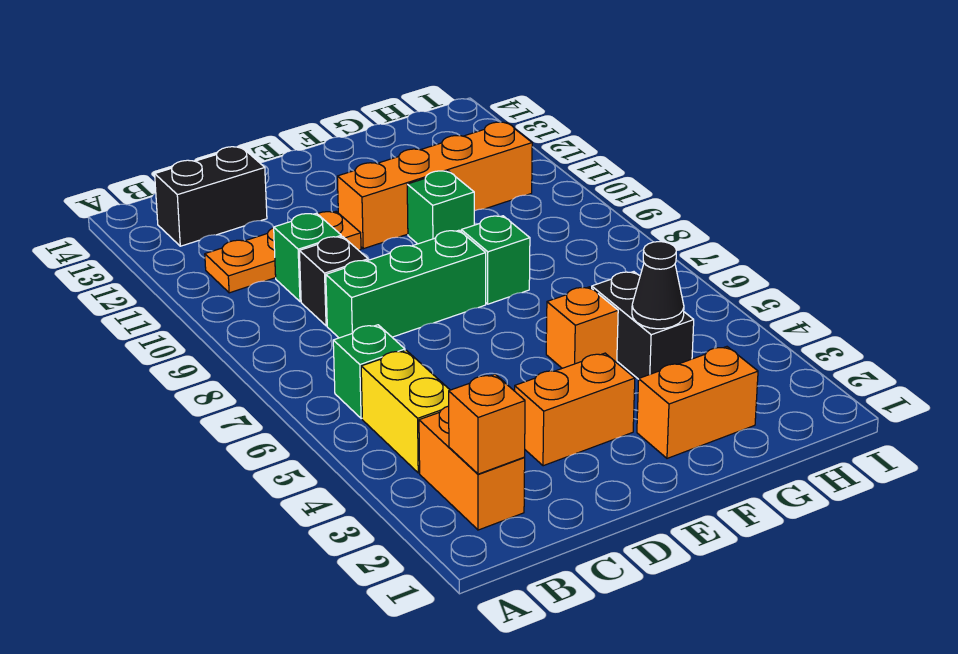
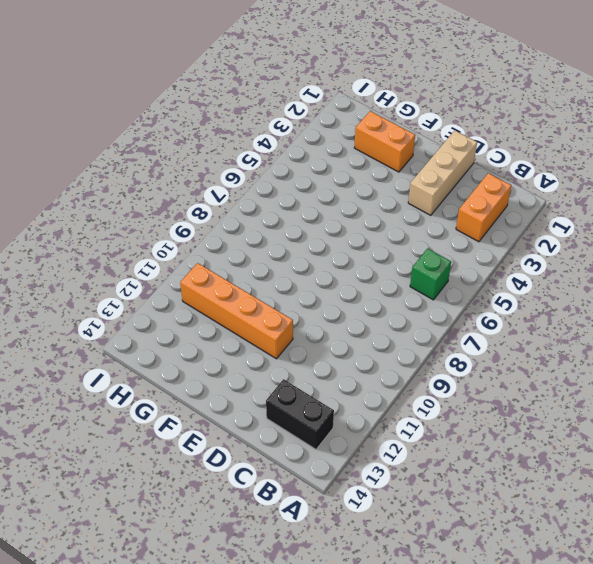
tan brick D1:D3 level 1 -> orange brick D3:E3 level 1
none -> yellow brick B4:B5 level 1
none -> orange plate B11:D11 level 1
none -> green brick C8:E8 level 1

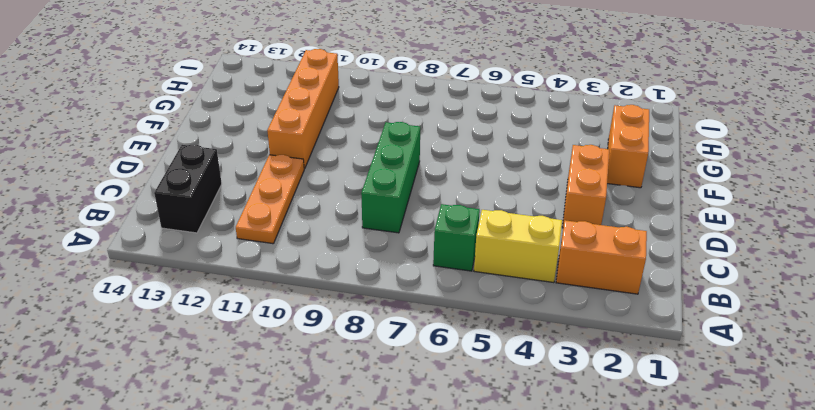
none -> black brick C9 level 1
none -> green brick C10 level 1
none -> orange brick F5 level 1

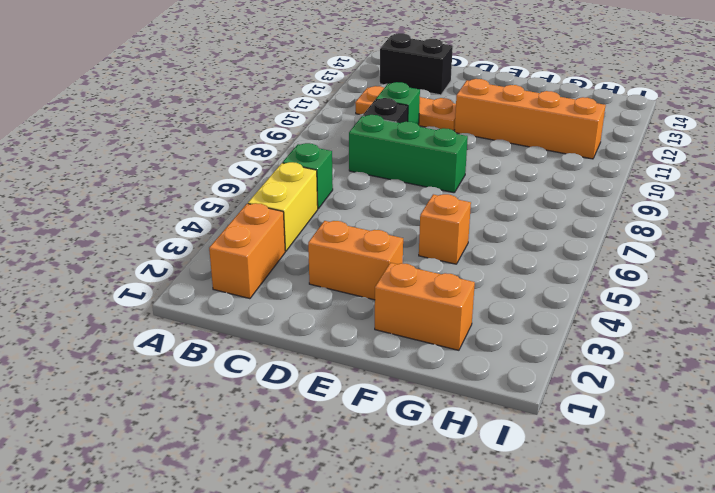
none -> green brick F8 level 1
none -> green brick F10 level 1
none -> black brick G4:G5 level 1

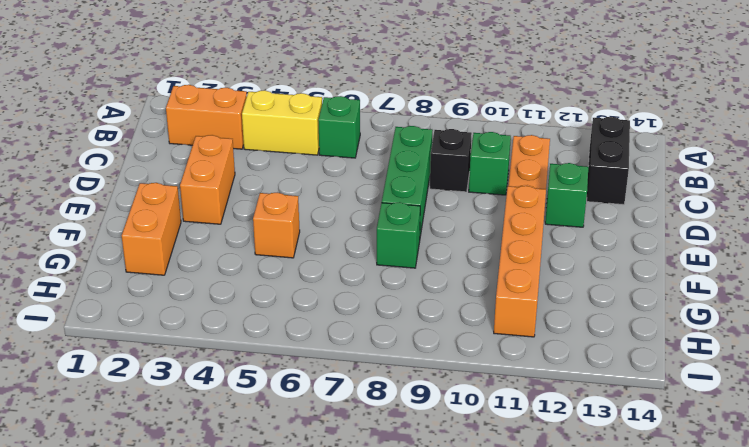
green brick D12 level 1 -> green brick F10 level 1
none -> black brick G4:G5 level 1
none -> orange brick B2 level 2
none -> black cone G4 level 2

